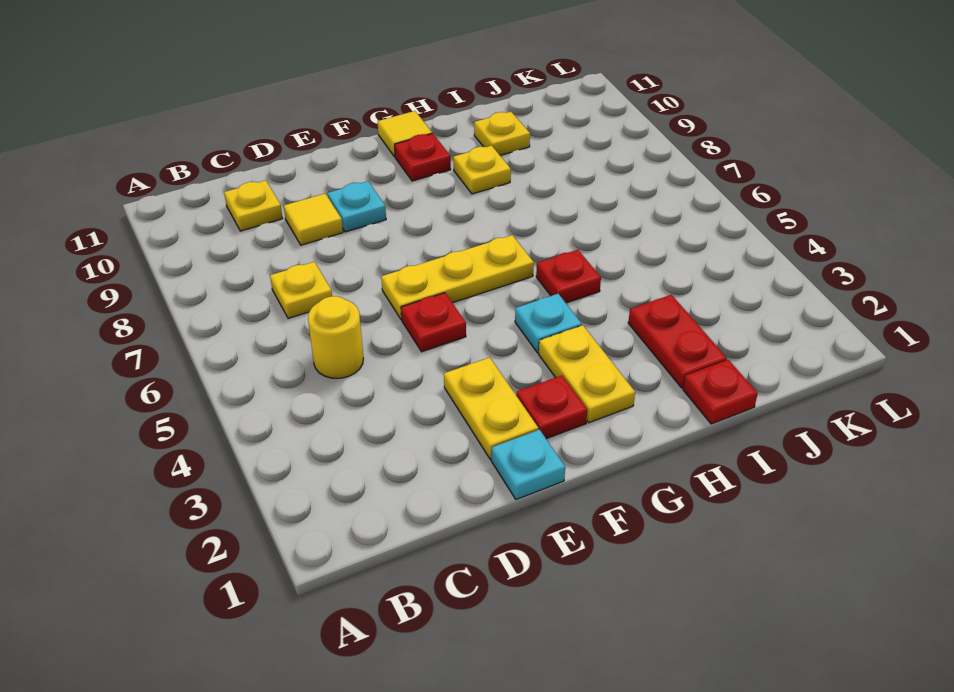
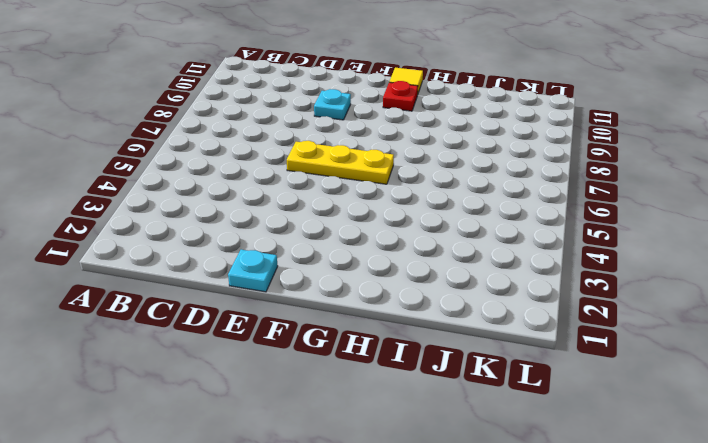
none -> yellow round brick C5 level 1
none -> yellow plate C7 level 1
none -> yellow plate C10 level 1

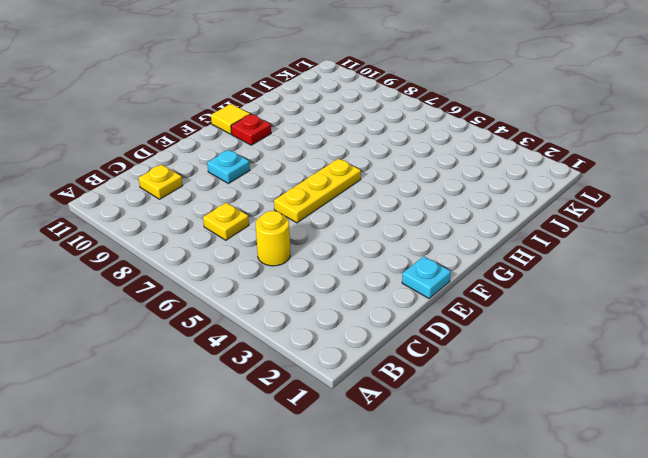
none -> yellow tile D9 level 1
none -> yellow plate E2:E3 level 1
none -> red plate E5 level 1

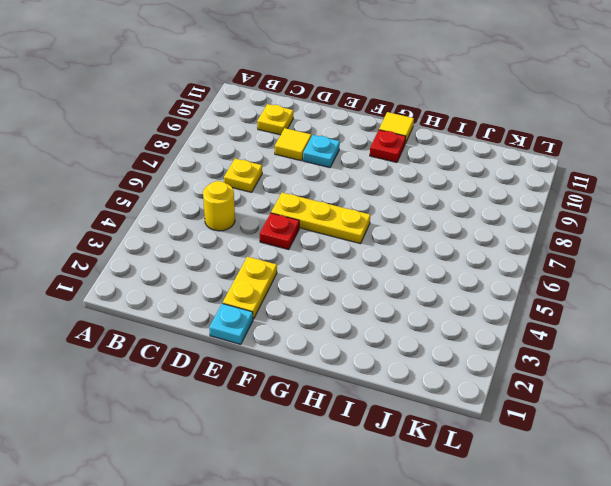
none -> red plate F2 level 1
none -> yellow plate G2:G3 level 1
none -> cyan plate G4 level 1

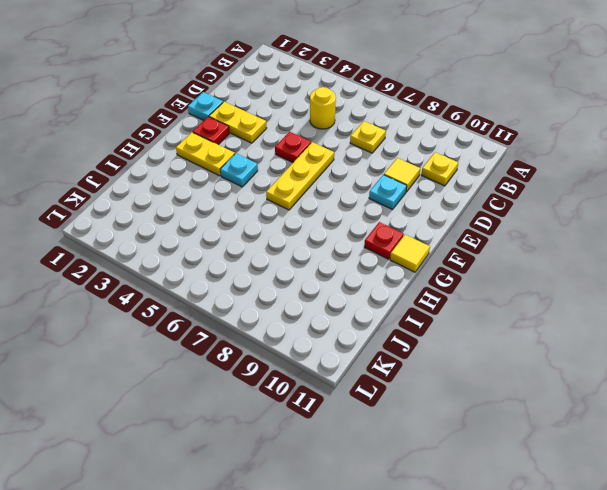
none -> red plate H5 level 1
none -> yellow plate H9 level 1
none -> red plate I1 level 1

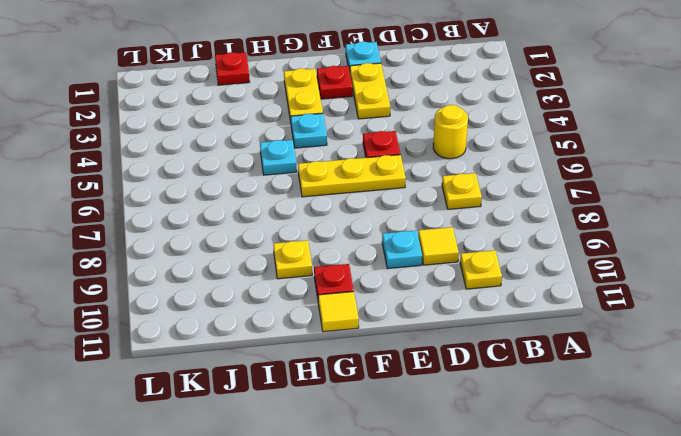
cyan plate H5 level 1 -> red plate H5 level 1
none -> red plate I2:I3 level 1
none -> yellow plate I10 level 1

